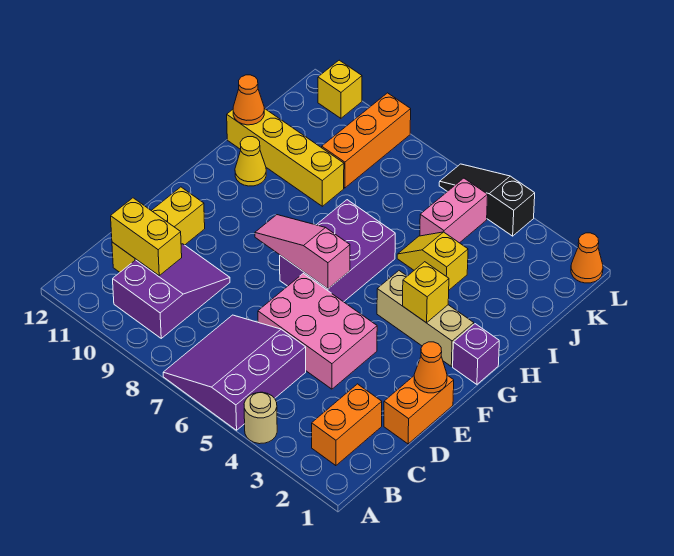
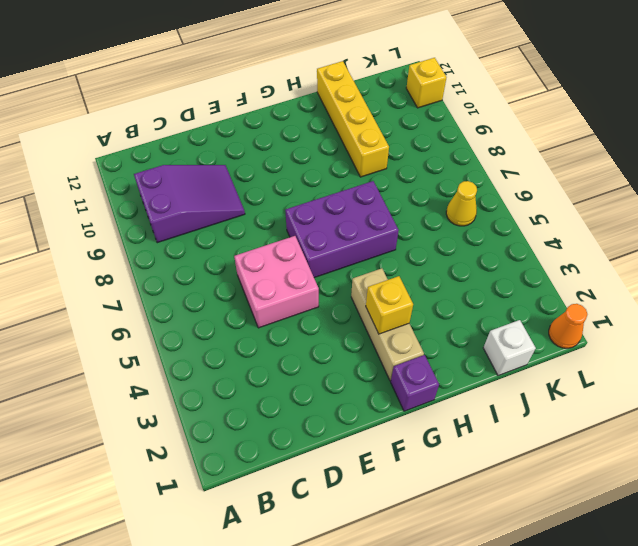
pink brick D5:E6 level 1 -> pink brick D4:E6 level 1
white brick J1 level 1 -> none
yellow cone K6 level 1 -> yellow cone H11 level 1
none -> tan round brick A4 level 1
none -> purple slope A5:C7 level 1 top 5
none -> orange brick B2:C2 level 1

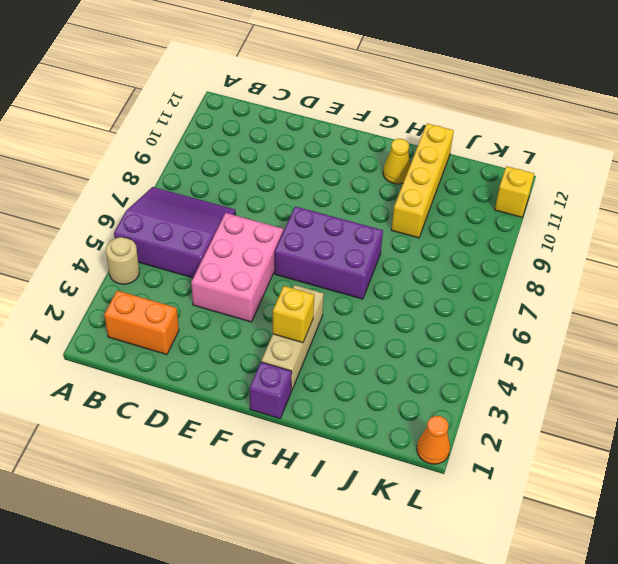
none -> purple slope B9:D10 level 1 top B
none -> yellow brick C11:E11 level 1
none -> orange brick D1:E1 level 1

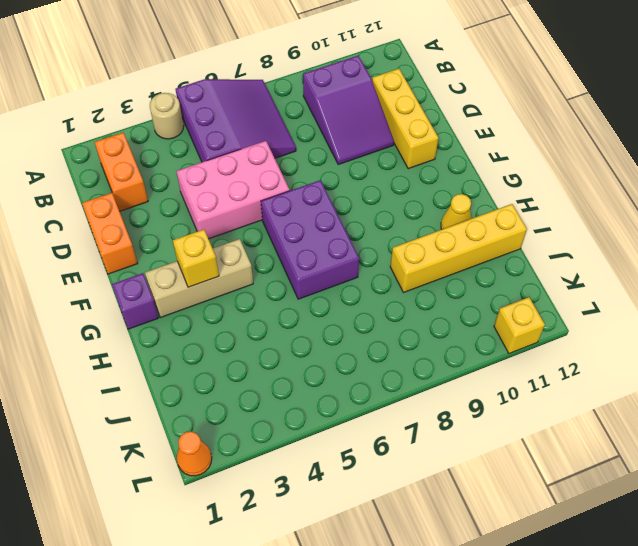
none -> yellow slope I4:I5 level 1 top 4
none -> pink brick J5:K5 level 1
none -> orange brick J9:L9 level 1

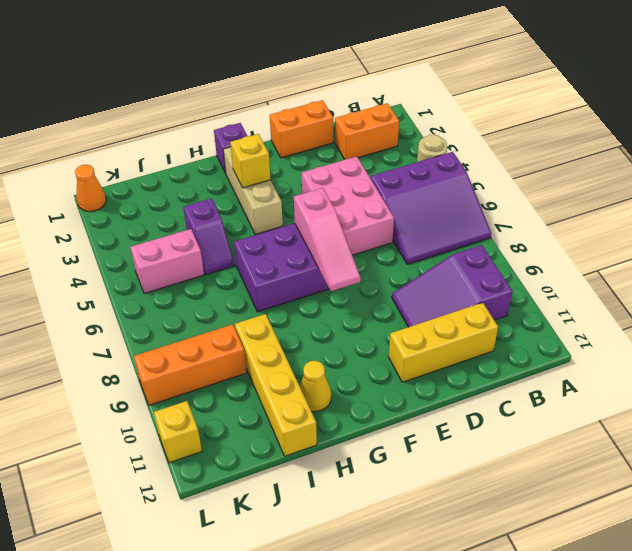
purple slope I4:I5 level 1 top 4 -> yellow slope I4:I5 level 1 top 4
none -> black slope L4:L6 level 1 top 4
none -> yellow brick C10:C11 level 2
none -> orange cone E1 level 2

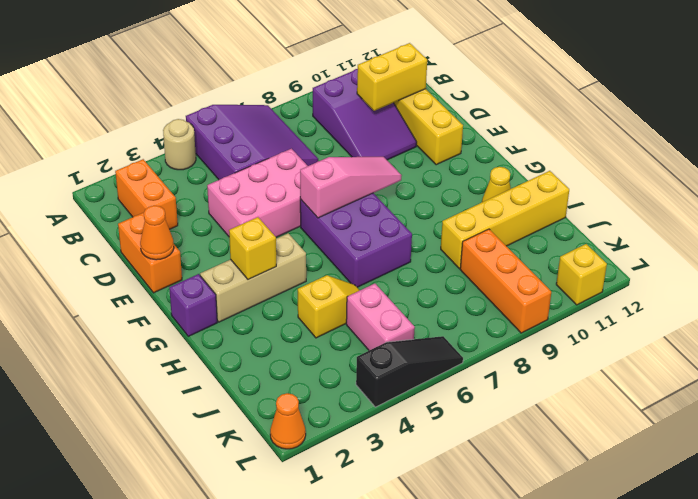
none -> orange cone I12 level 2

